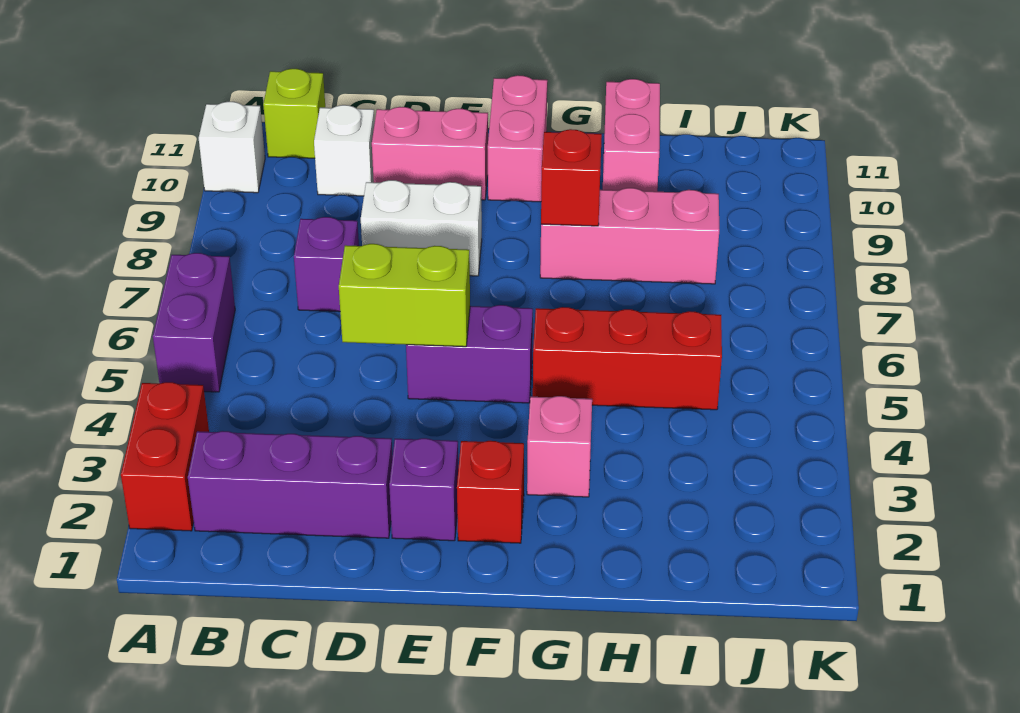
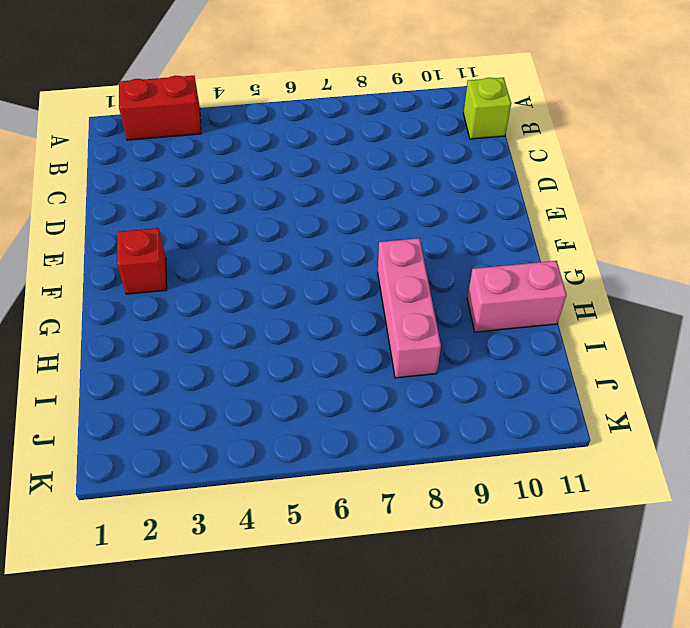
none -> purple brick A5:A6 level 1
none -> white brick A10 level 1
none -> purple brick B2:D2 level 1

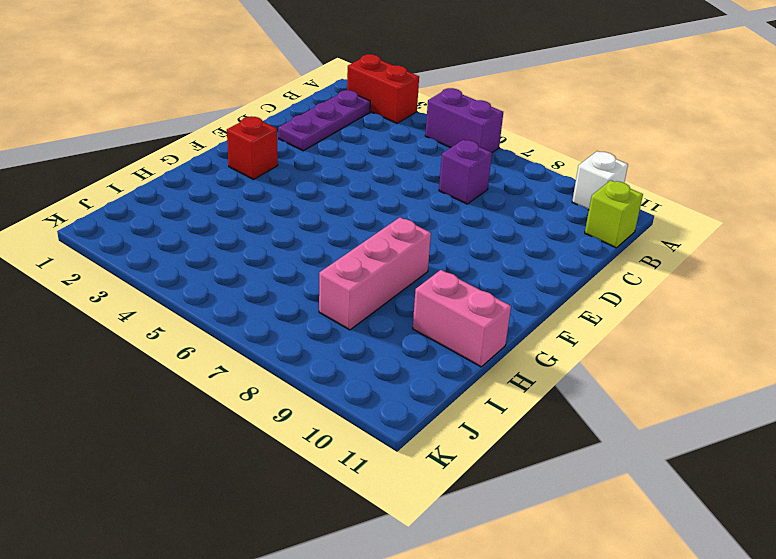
purple plate B2:D2 level 1 -> purple brick B2:D2 level 1
none -> white brick C10 level 1
none -> white brick D8:E8 level 1
none -> pink brick D10:E10 level 1

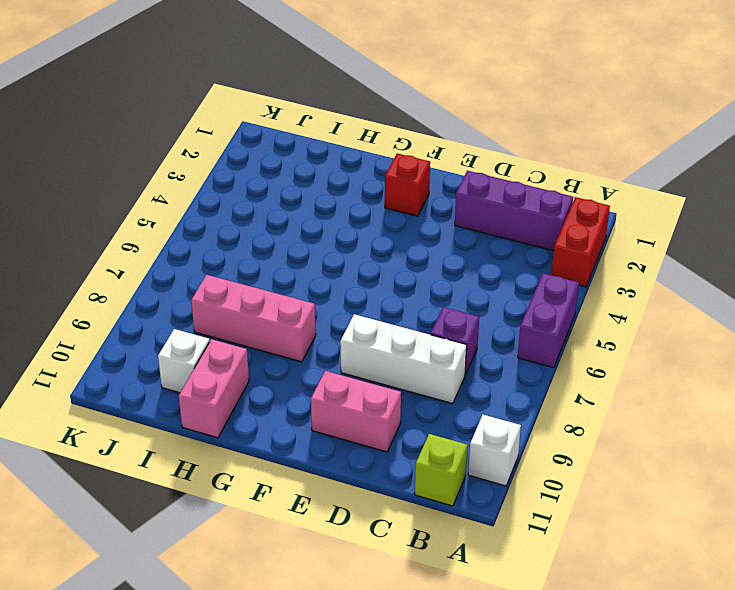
white brick C8:E8 level 1 -> white brick D8:E8 level 1
white brick I10 level 1 -> white brick C10 level 1
none -> purple brick E2 level 1
none -> purple brick E5:F5 level 1
none -> pink brick F10:F11 level 1

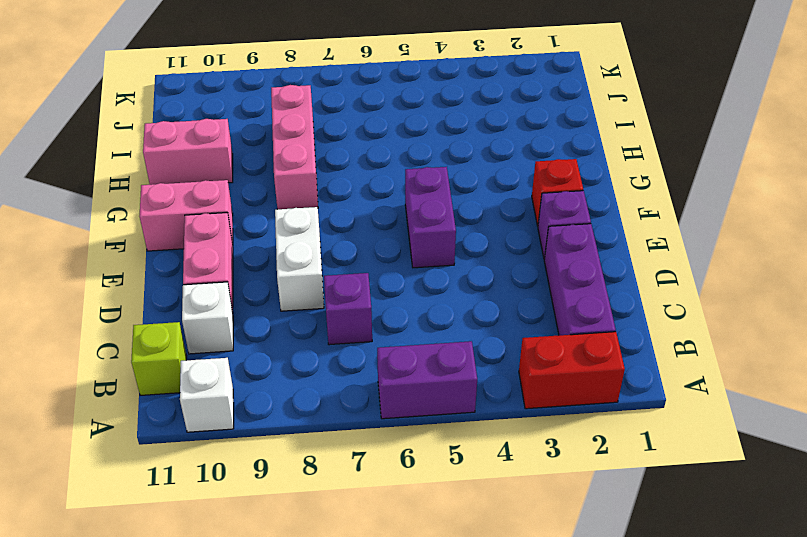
none -> pink brick G3 level 1
none -> red brick G5:I5 level 1
none -> lime brick D5:E5 level 2

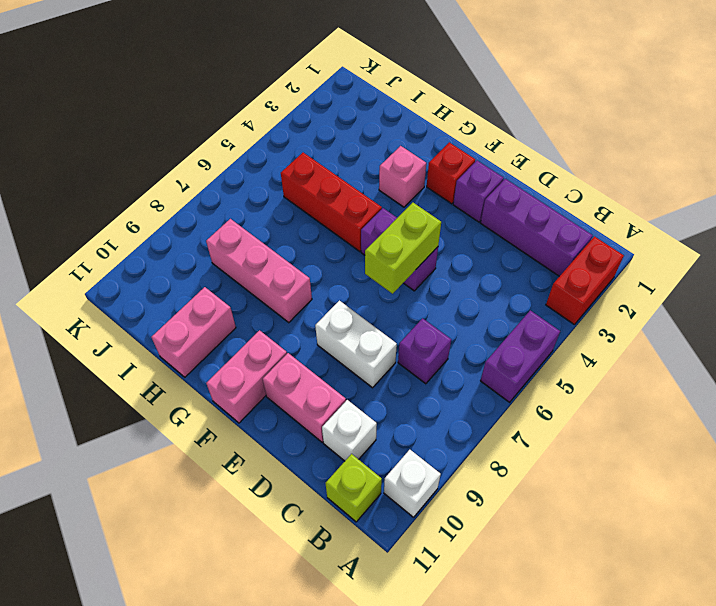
lime brick E5:E6 level 2 -> lime brick D5:E5 level 2
none -> red brick G8 level 2

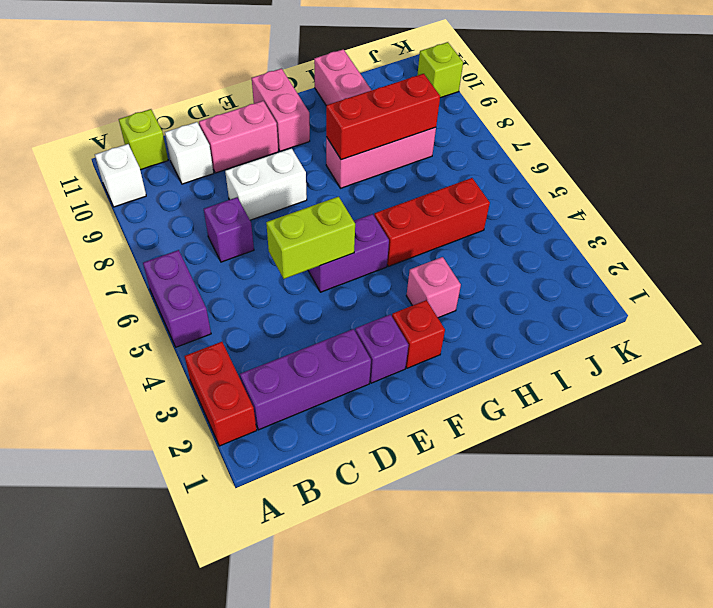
red brick G8:I8 level 2 -> red brick G8 level 2
lime brick K10 level 1 -> none

